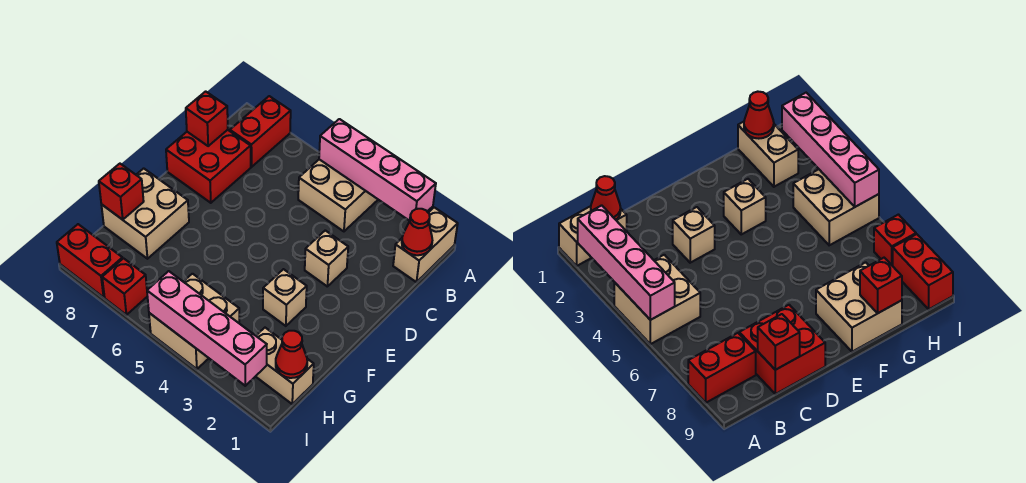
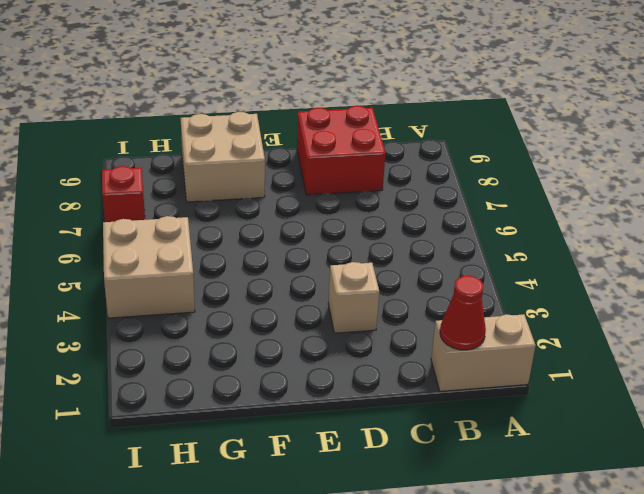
none -> tan brick A4:B5 level 1
none -> red brick A8:B8 level 1
none -> tan brick F3 level 1

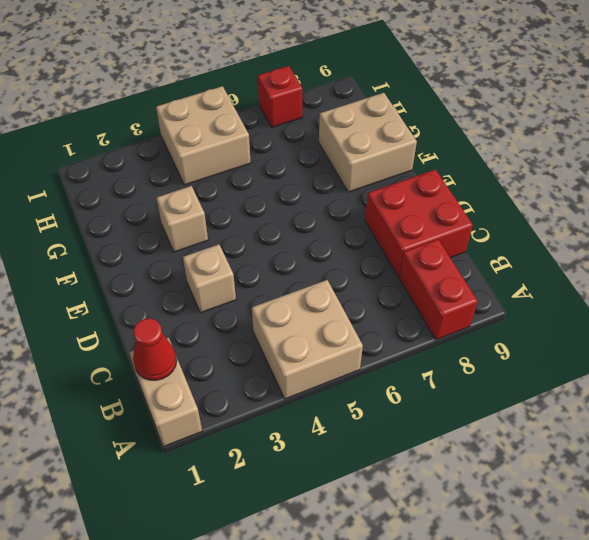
none -> tan brick H1:H2 level 1
none -> red brick I8:I9 level 1
none -> pink brick A2:A5 level 2

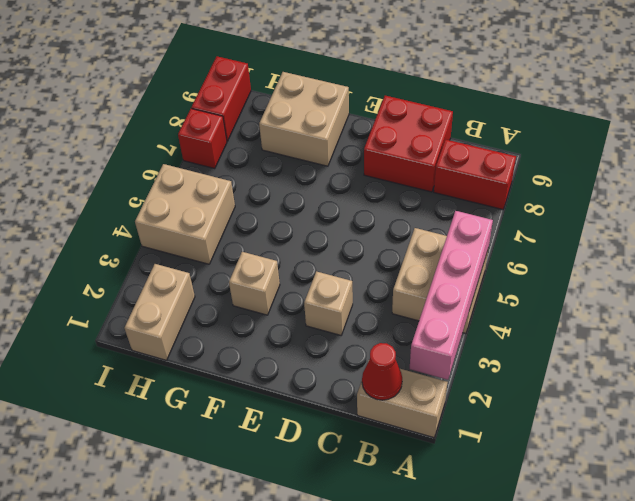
none -> red brick C9 level 2
none -> red brick G9 level 2
none -> red cone H1 level 2

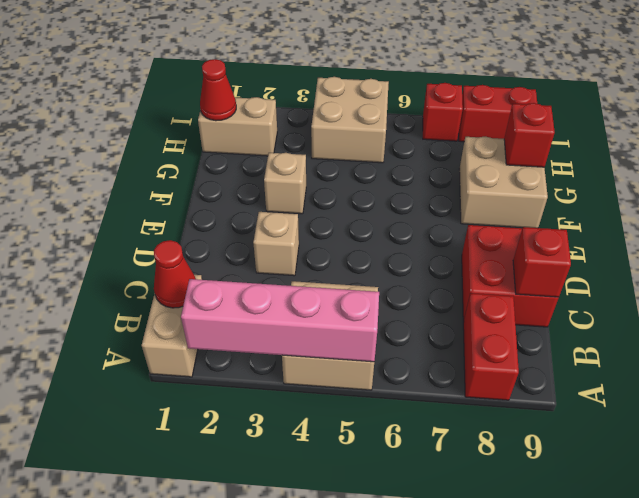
none -> pink brick I2:I5 level 2

